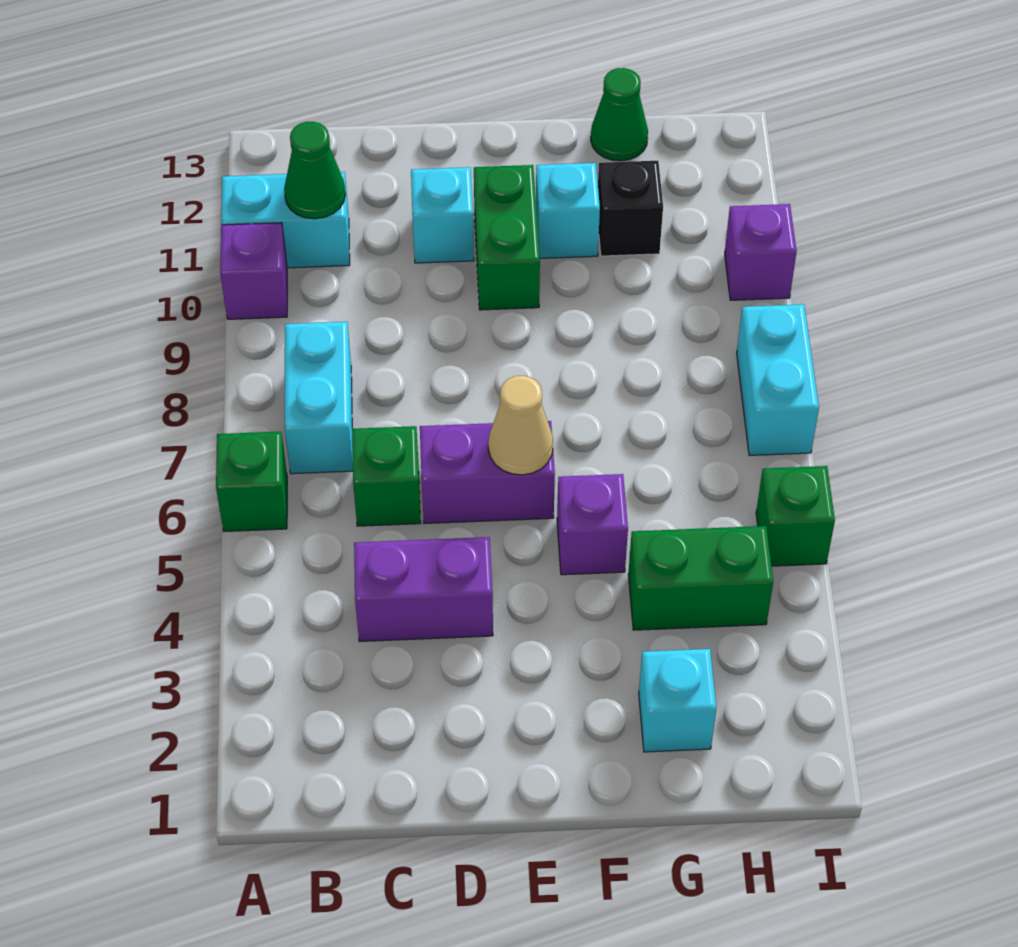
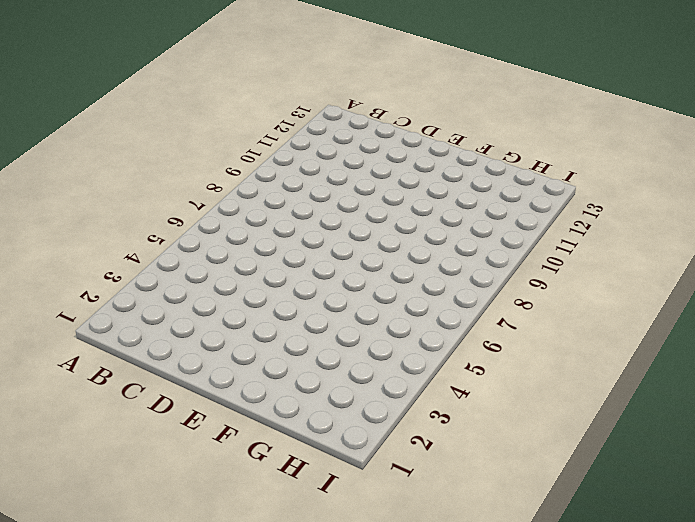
none -> green brick A6 level 1
none -> purple brick A10 level 1
none -> cyan brick A11:B11 level 1

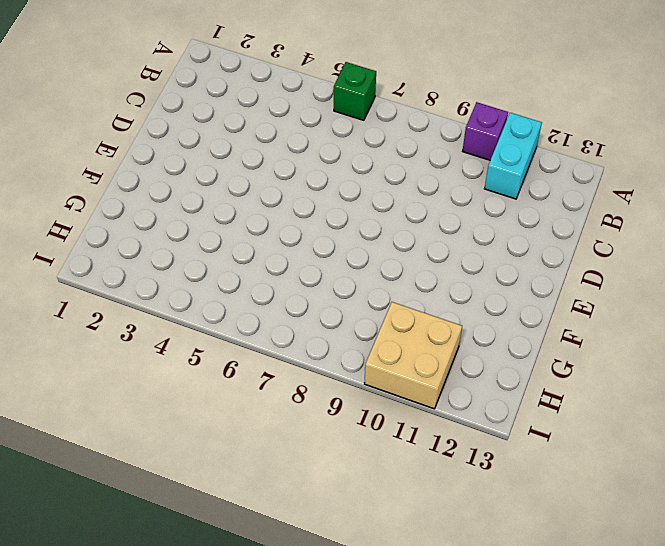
tan brick H10:I11 level 1 -> purple brick I10 level 1
none -> cyan brick B7:B8 level 1
none -> purple brick C4:D4 level 1
none -> green brick C6 level 1

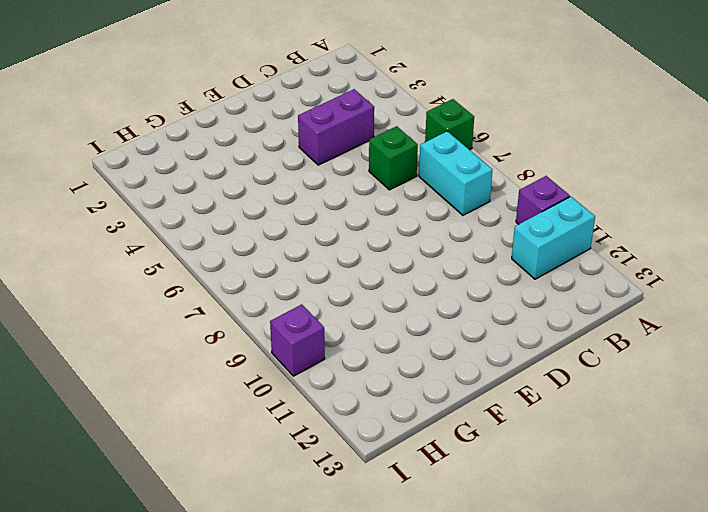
none -> purple brick D6:E6 level 1
none -> cyan brick D11 level 1
none -> green brick E10:E11 level 1

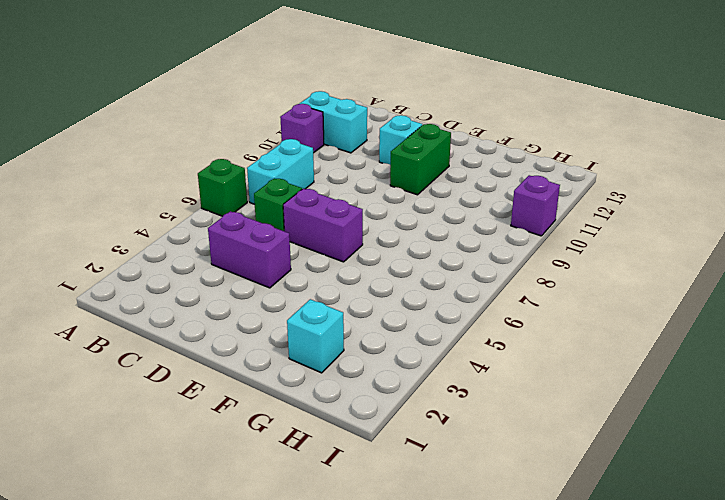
none -> purple brick F5 level 1
none -> cyan brick F11 level 1
none -> green brick G4:H4 level 1

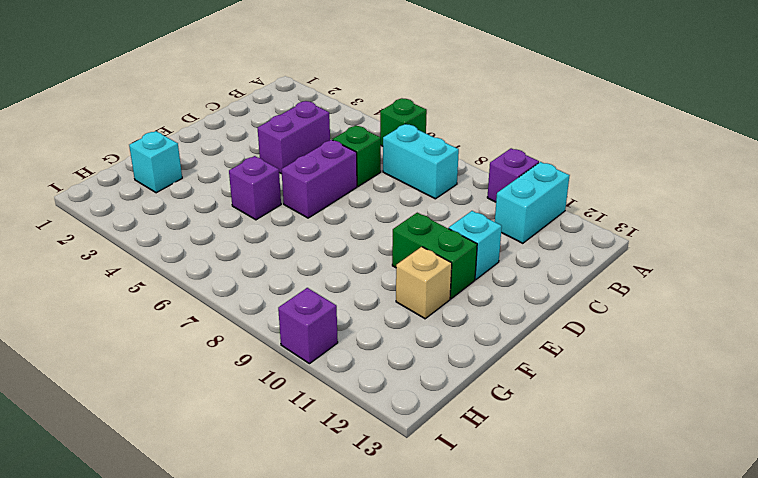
tan brick F11 level 1 -> cyan brick F11 level 1
none -> green brick G4:H4 level 1
none -> black brick G11 level 1
none -> green cone G13 level 1

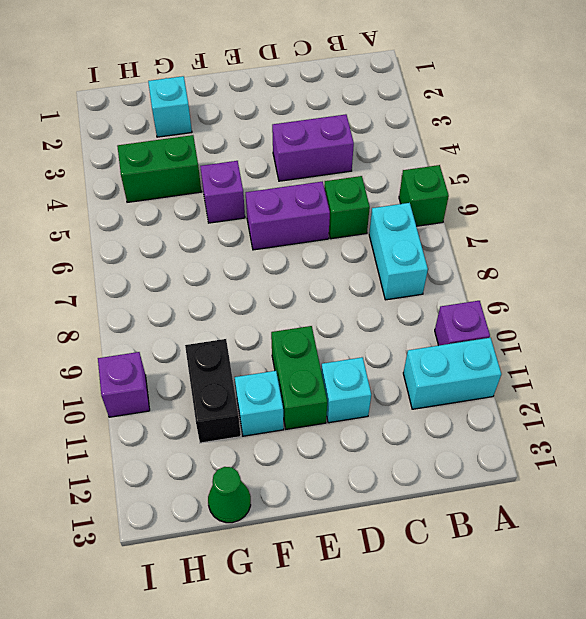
black brick G10:G11 level 1 -> black brick G11 level 1
none -> green brick I5 level 1
none -> cyan brick I7:I8 level 1
none -> green cone B11 level 2

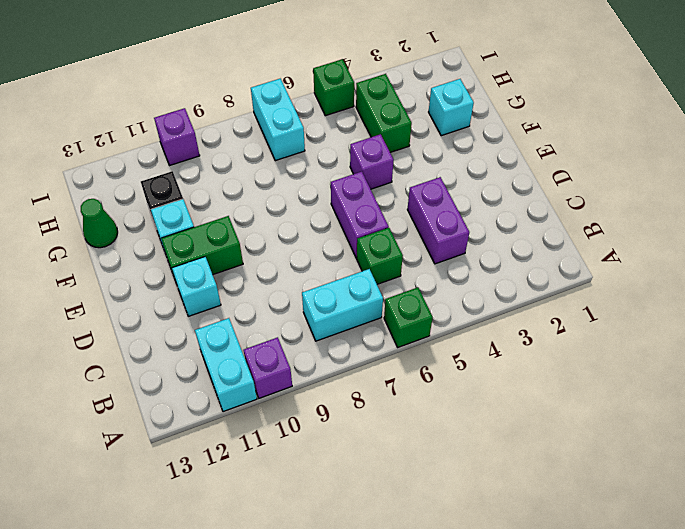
cyan brick H7:I7 level 1 -> cyan brick I7:I8 level 1
none -> green cone B11 level 2
none -> tan cone E6 level 2

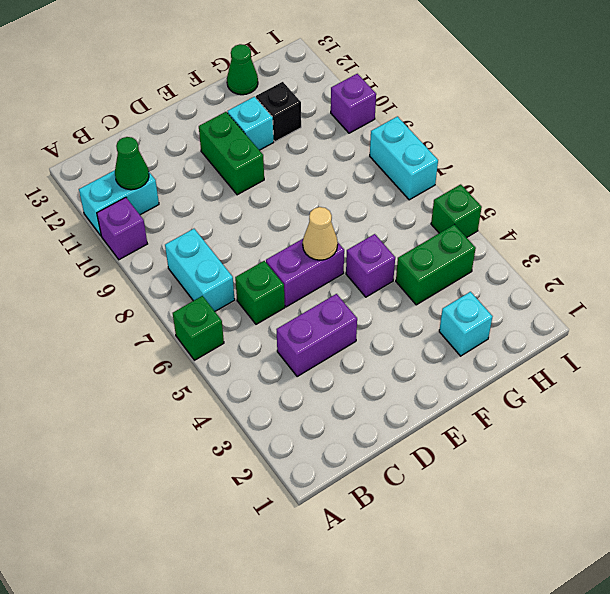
none -> cyan brick D11 level 1

